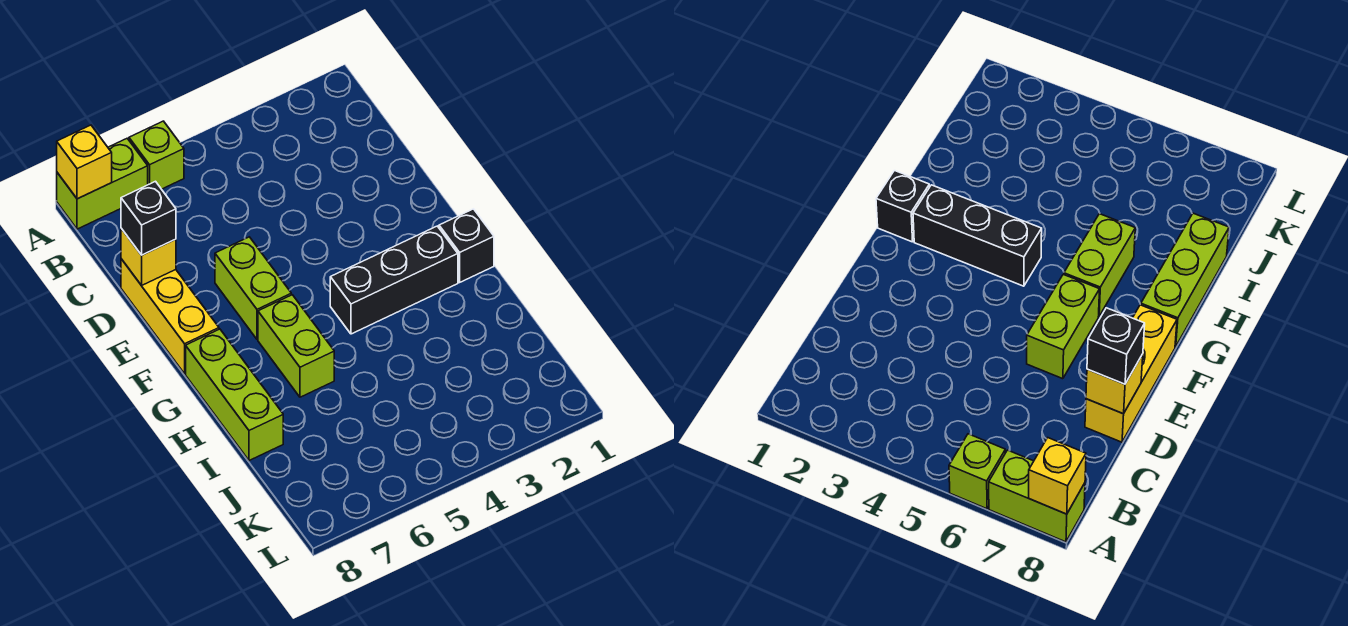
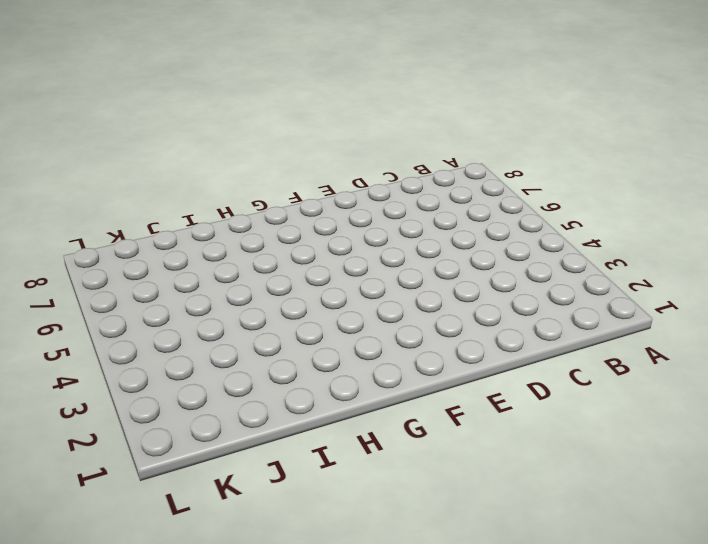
none -> lime brick A6 level 1
none -> lime brick A7:A8 level 1

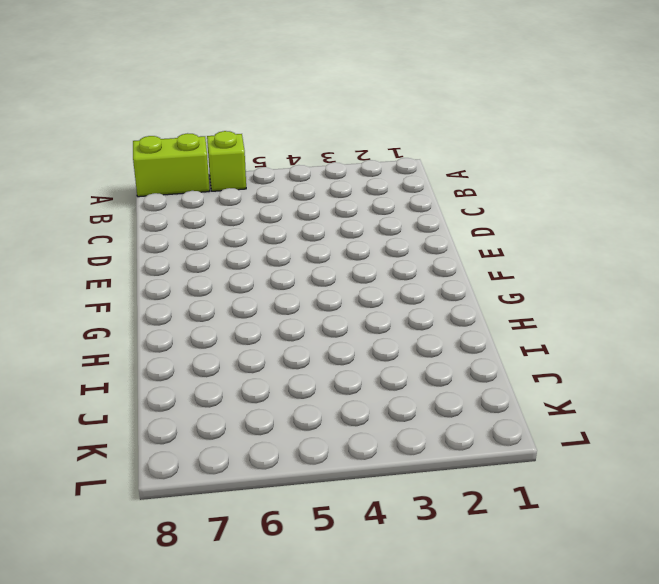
none -> yellow brick D8:F8 level 1
none -> lime brick E6:F6 level 1

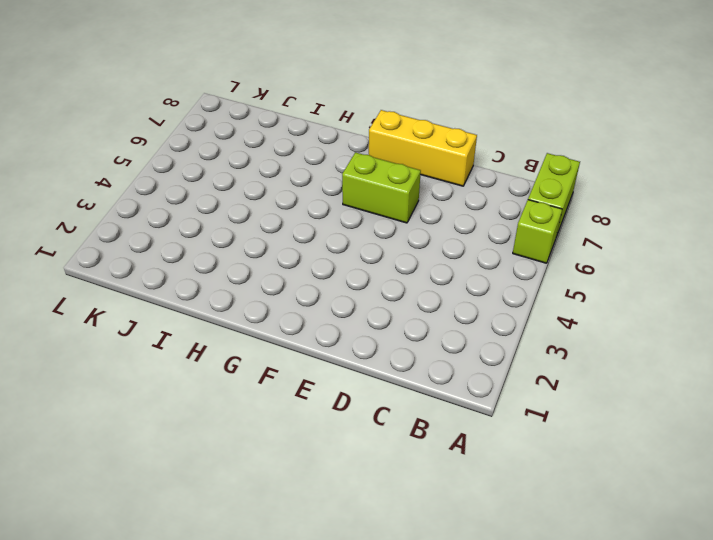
none -> black brick G1 level 1
none -> black brick G2:G4 level 1

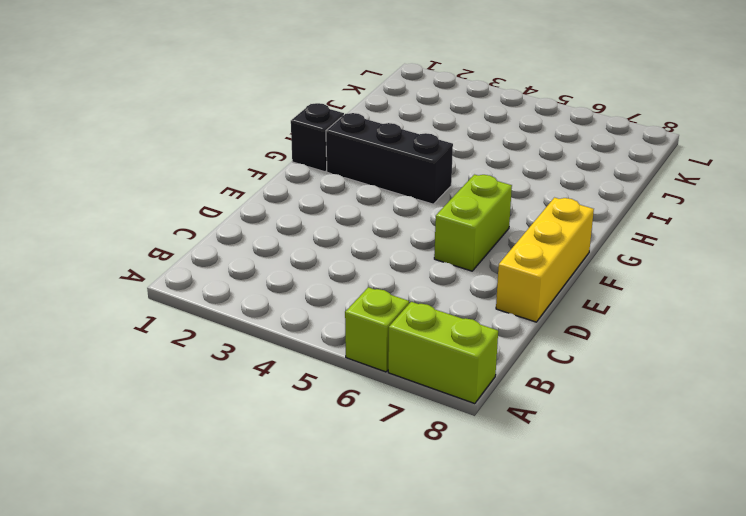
none -> lime brick G6:H6 level 1
none -> lime brick G8:I8 level 1

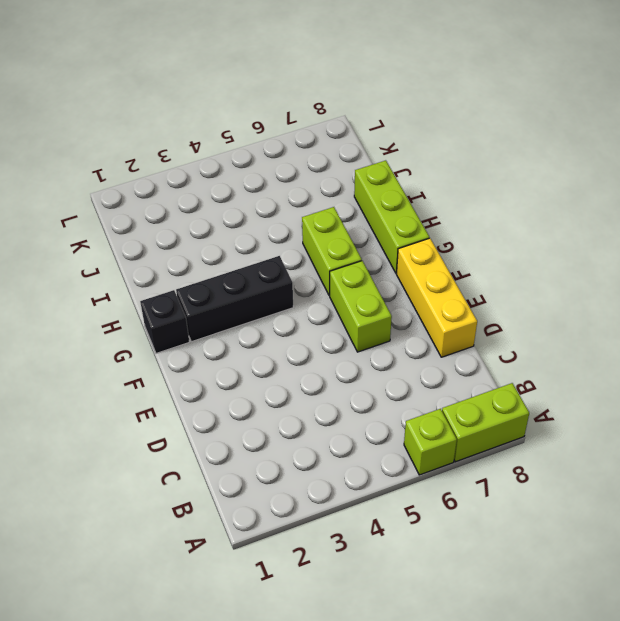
none -> yellow brick A8 level 2
none -> yellow brick D8 level 2

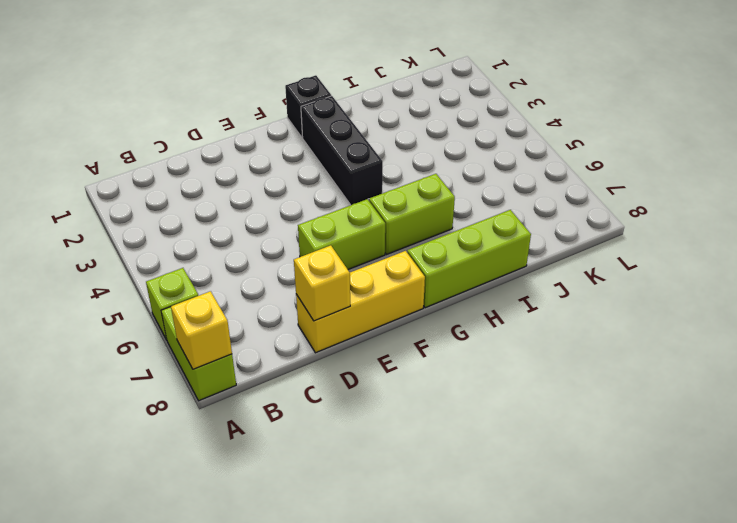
none -> black brick D8 level 3

